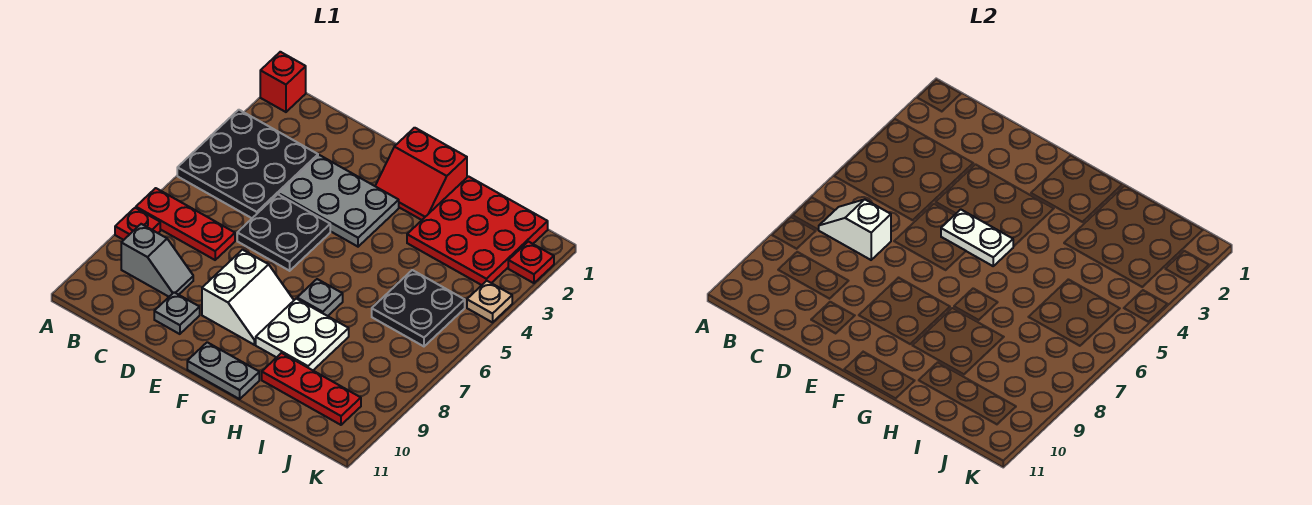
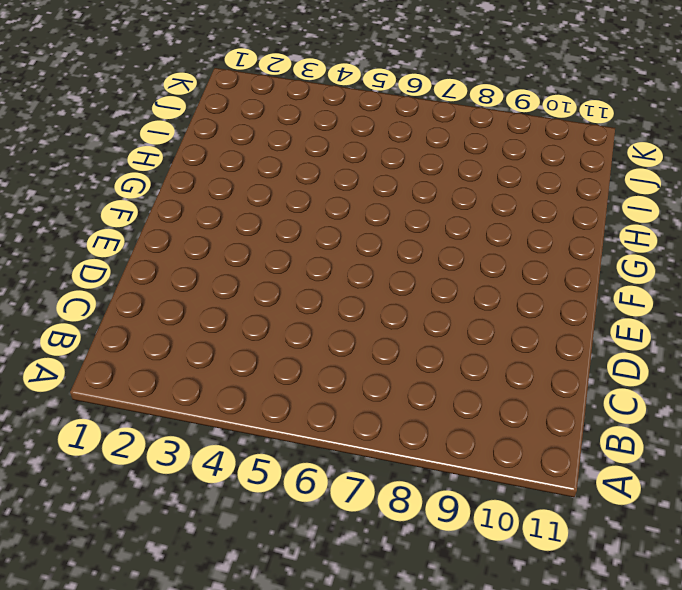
none -> red brick A1 level 1
none -> black plate A3:C5 level 1
none -> red plate A7:C7 level 1

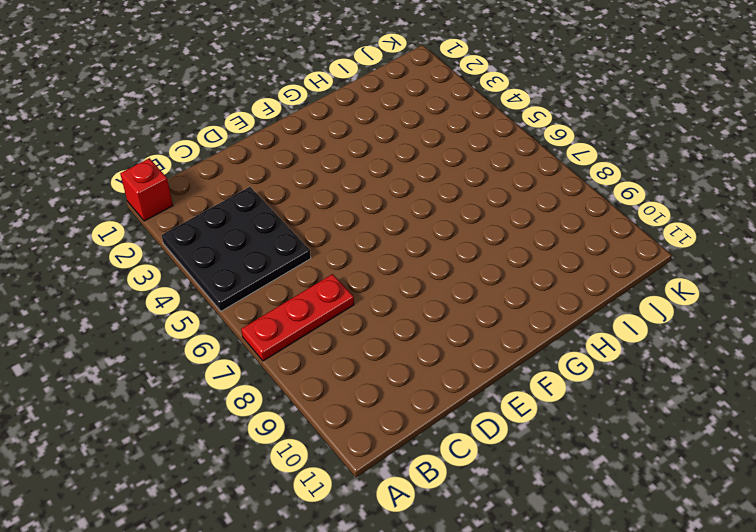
none -> red plate A8 level 1
none -> grey slope B9:C9 level 1 top B
none -> grey plate D3:F4 level 1

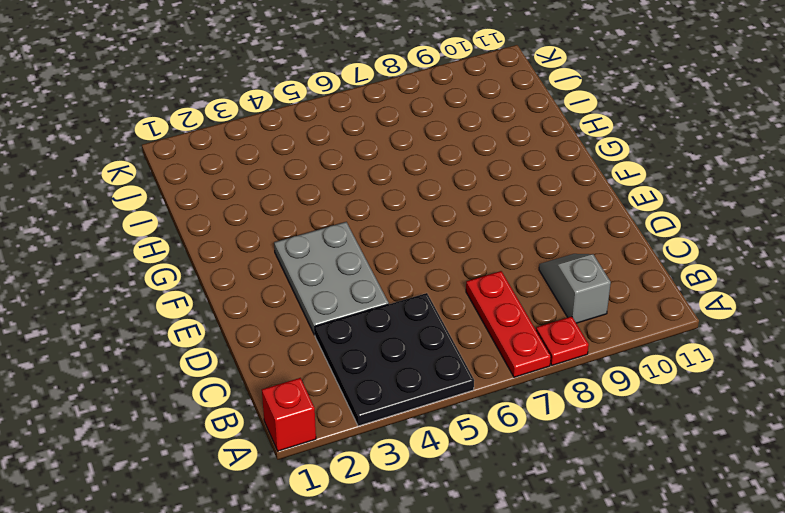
none -> black plate D5:E6 level 1
none -> grey plate D10 level 1
none -> white slope E8:F9 level 1 top E

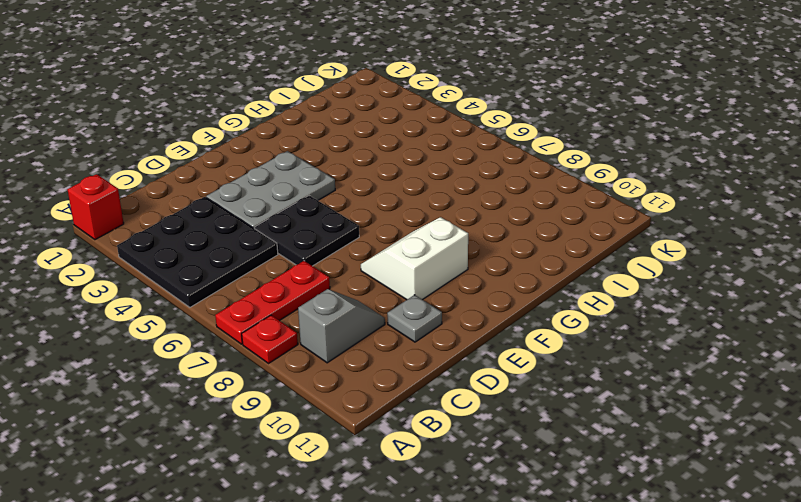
white slope E8:F9 level 1 top 9 -> white slope E8:F9 level 1 top E
none -> red slope F1:G2 level 1 top 1
none -> grey plate F11:G11 level 1
none -> grey plate G7 level 1

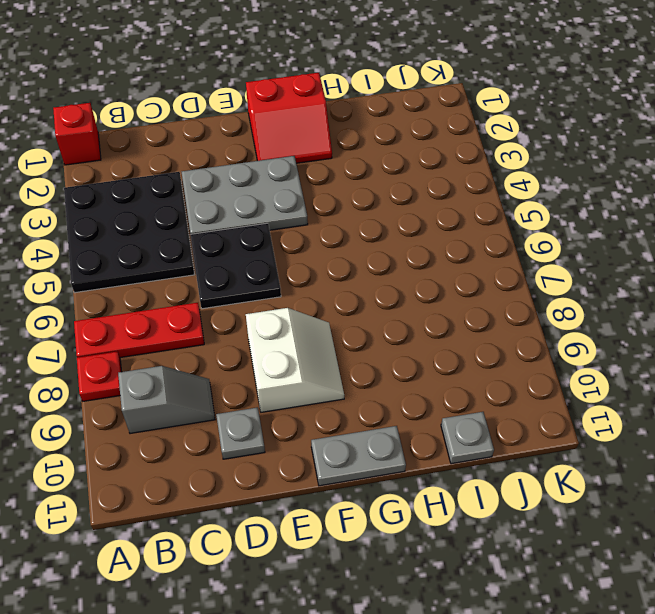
grey plate I11 level 1 -> grey plate G7 level 1
none -> white plate G8:H9 level 1
none -> red plate H1:J3 level 1
none -> red plate H10:J10 level 1

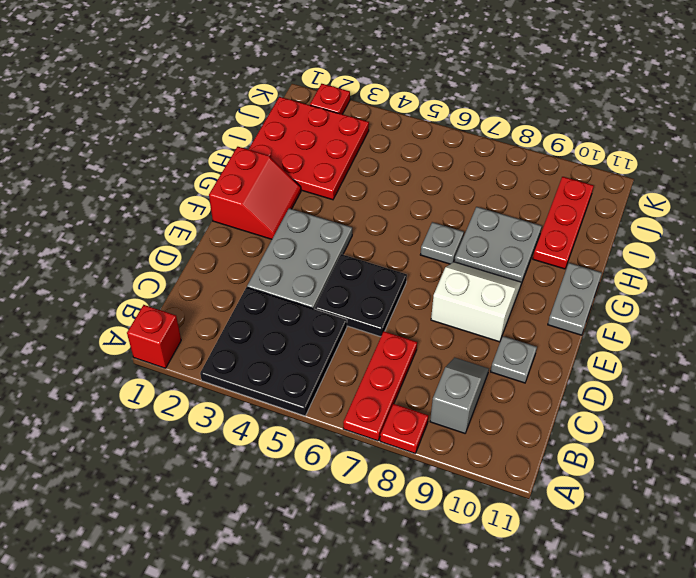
grey plate G8:H9 level 1 -> white plate G8:H9 level 1
none -> black plate I5:J6 level 1
none -> tan plate K4 level 1
none -> white slope B7:C7 level 2 top C

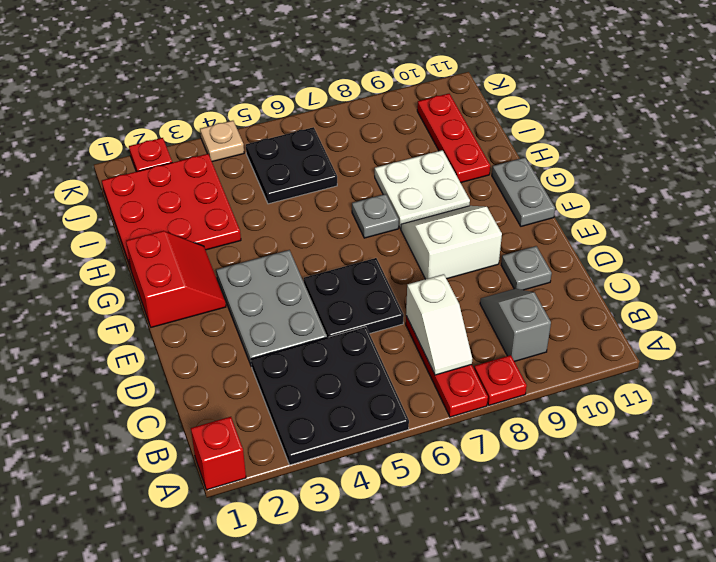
none -> white plate E5:F5 level 2

